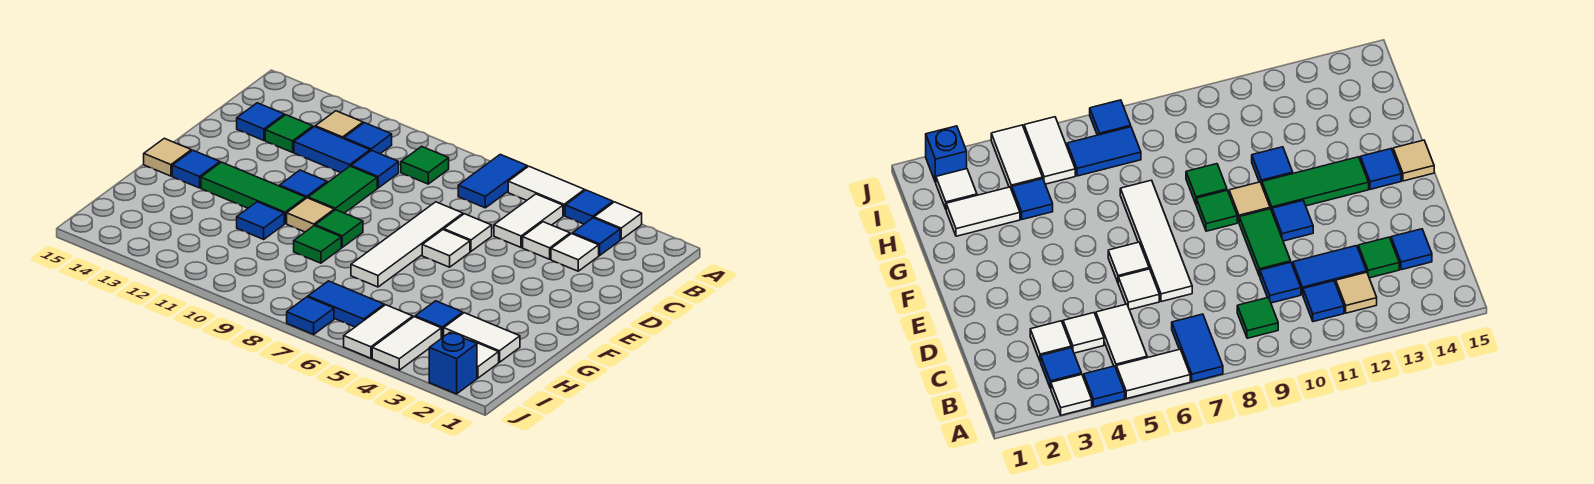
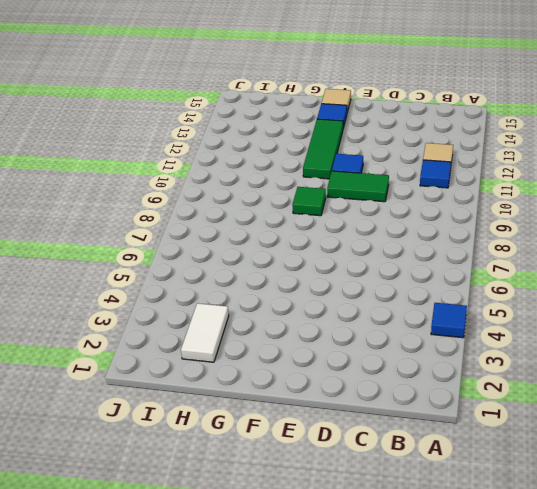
none -> white tile A3 level 1
none -> white tile A5:A6 level 1
none -> blue tile A7:B7 level 1
none -> blue tile B3 level 1

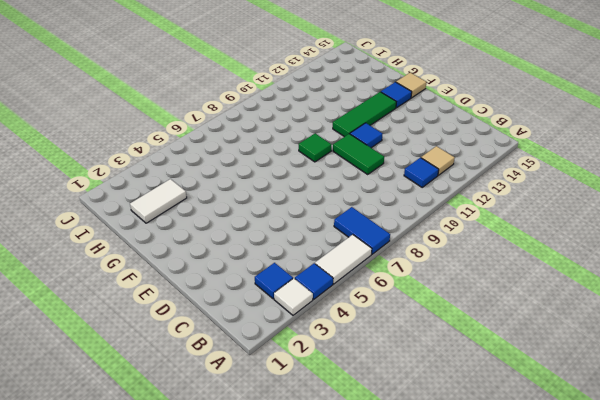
none -> white tile B5:C5 level 1
none -> green tile B9 level 1
none -> white tile C3 level 1
none -> white tile C4 level 1

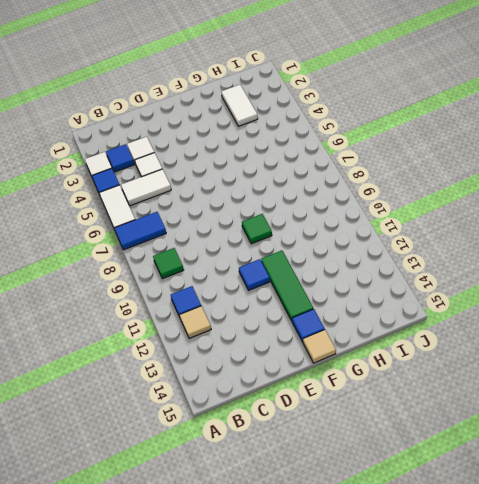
none -> blue tile C10 level 1
none -> blue tile C11:C12 level 1
none -> green tile C13 level 1
none -> blue tile C14 level 1

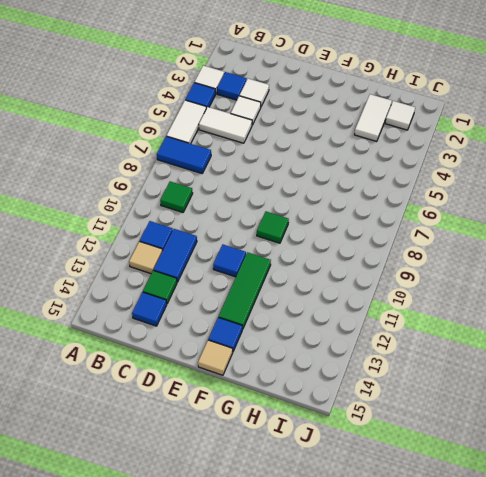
none -> blue tile C10 level 1
none -> white tile D6 level 1
none -> white tile D7:G7 level 1
none -> green tile D10:E10 level 1

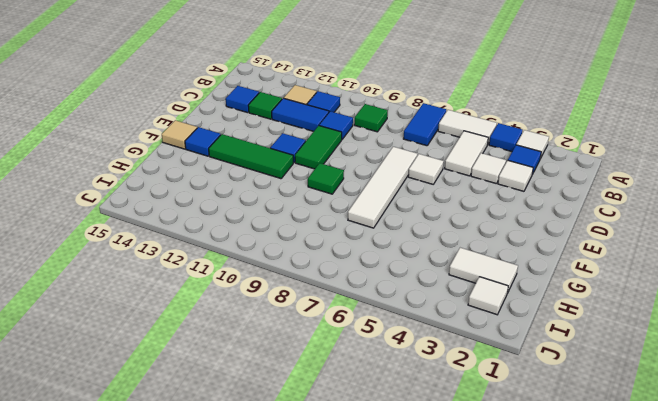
none -> white tile E6 level 1
none -> tan tile F10 level 1
none -> green tile G9 level 1
none -> blue tile G11 level 1

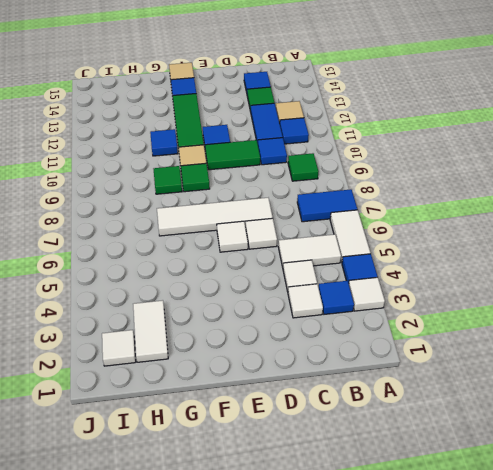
none -> blue tile H4 level 1
none -> white tile I4:J4 level 1
none -> white tile I5:J5 level 1
none -> blue tile I6:I7 level 1

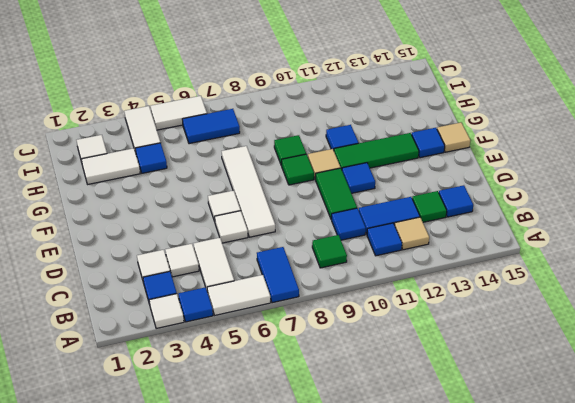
white tile J5:J6 level 1 -> white tile I5:J5 level 1
none -> blue brick J2 level 1
none -> blue tile J7 level 1

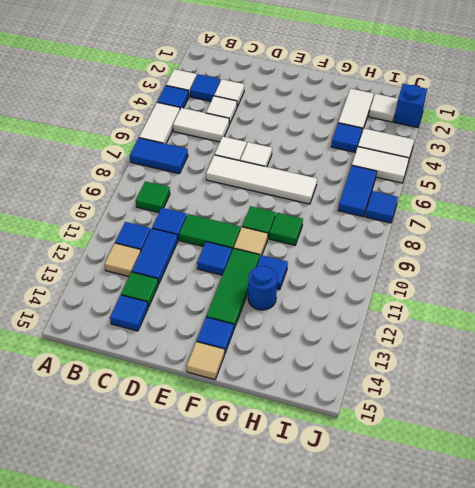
blue round brick G12 level 1 -> none

